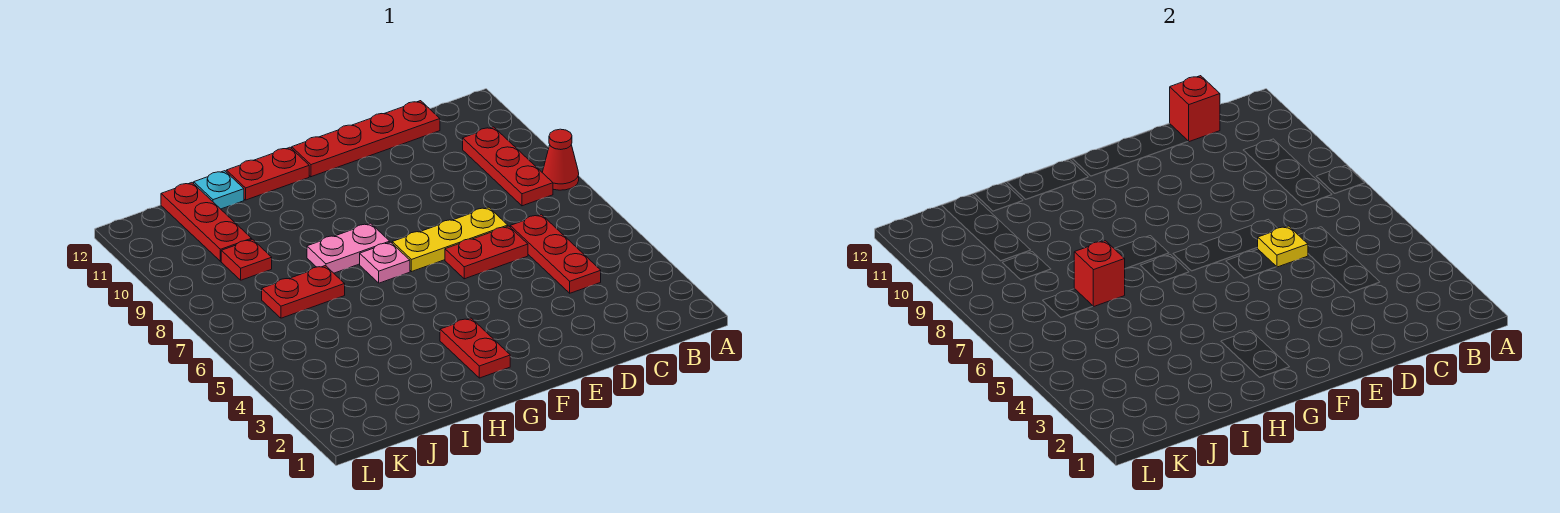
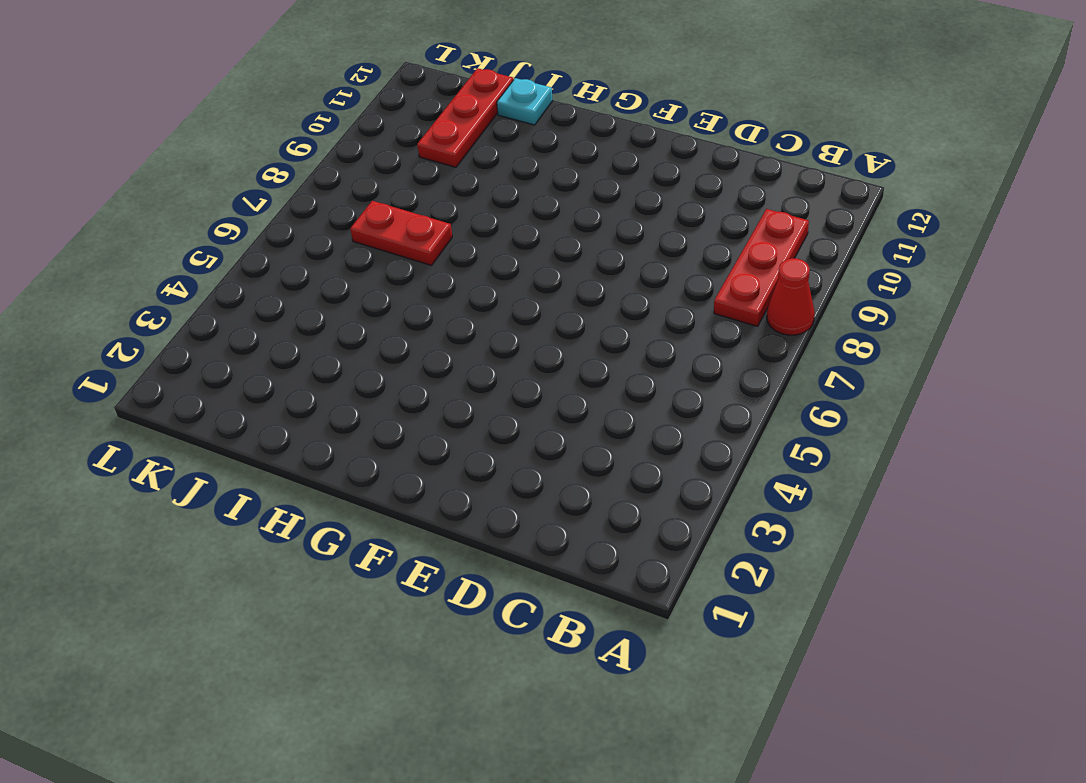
none -> red plate C4:C6 level 1
none -> red plate C12:F12 level 1
none -> red plate D6:E6 level 1

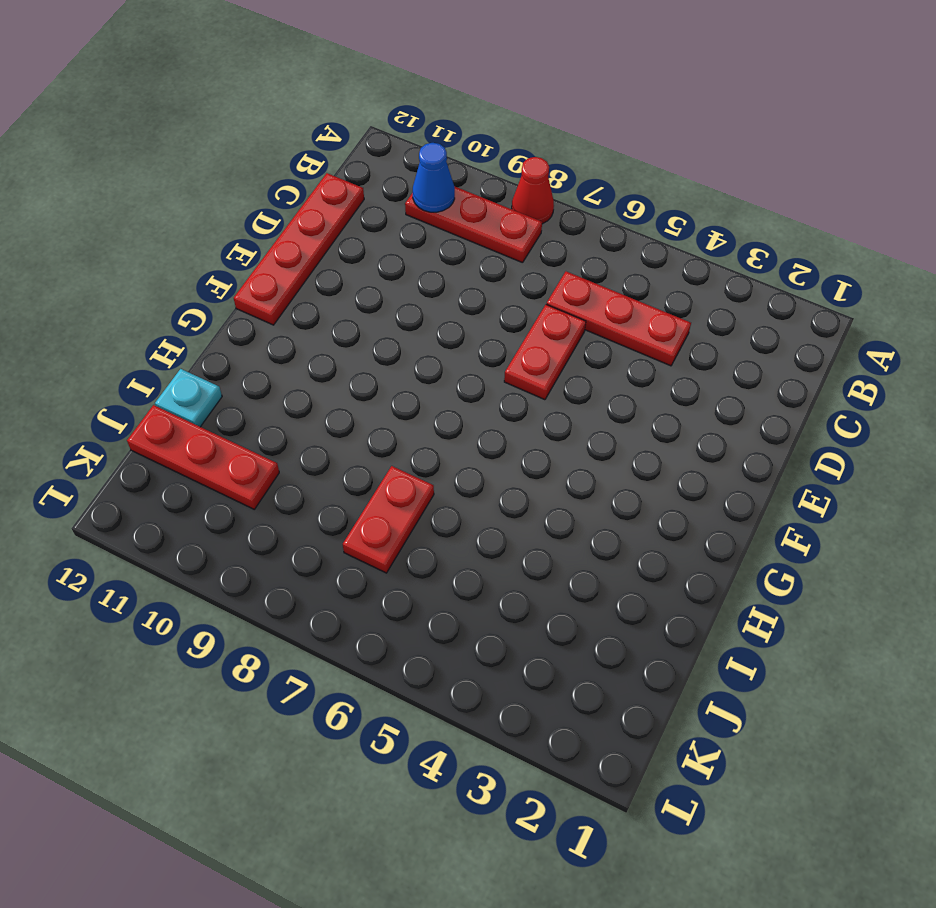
blue cone B10 level 2 -> none
none -> yellow plate D7:F7 level 1
none -> red plate G2:G3 level 1
none -> pink plate G7 level 1

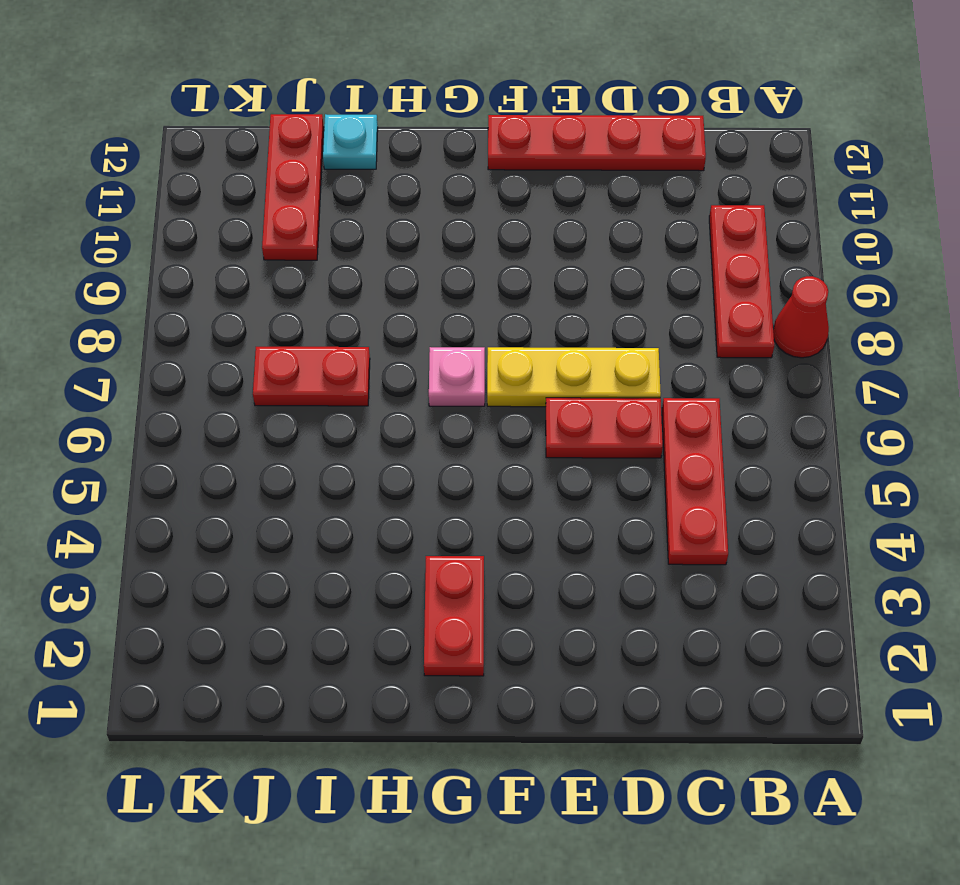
none -> pink plate G8:H8 level 1
none -> red plate G12:H12 level 1
none -> red plate J9 level 1

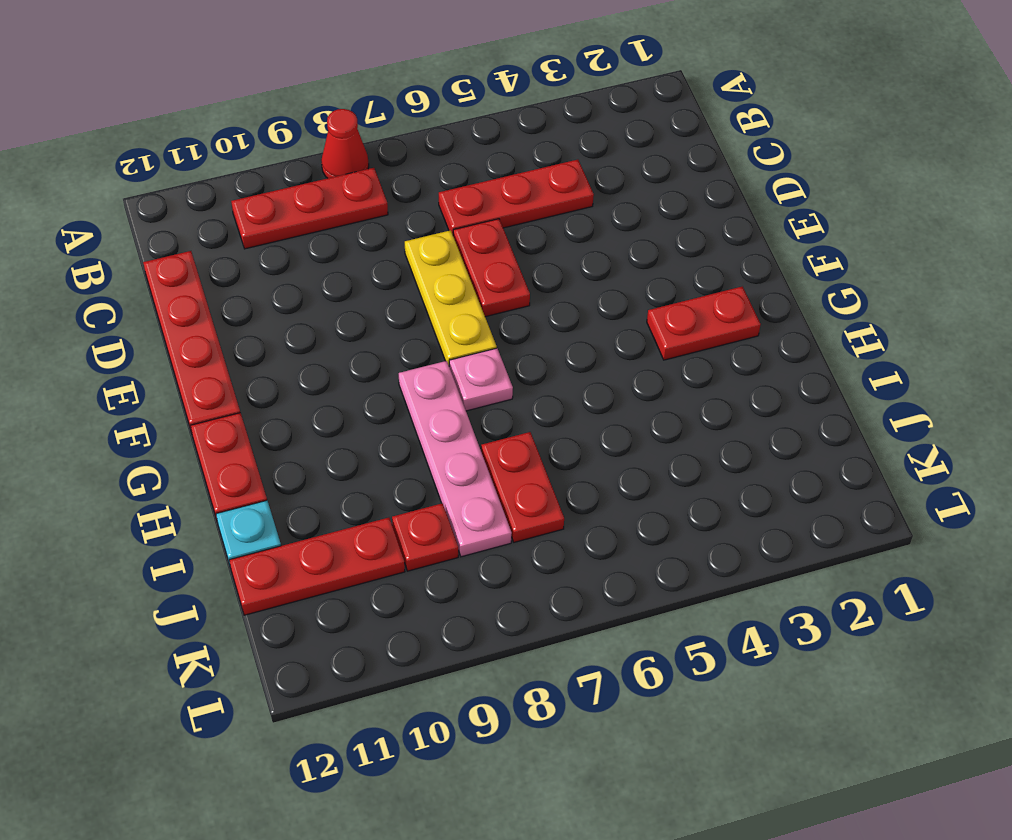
pink plate G8:J8 level 1 -> pink plate G8:H8 level 1
none -> red brick C12 level 2
none -> yellow plate D6 level 2
none -> red brick I7 level 2

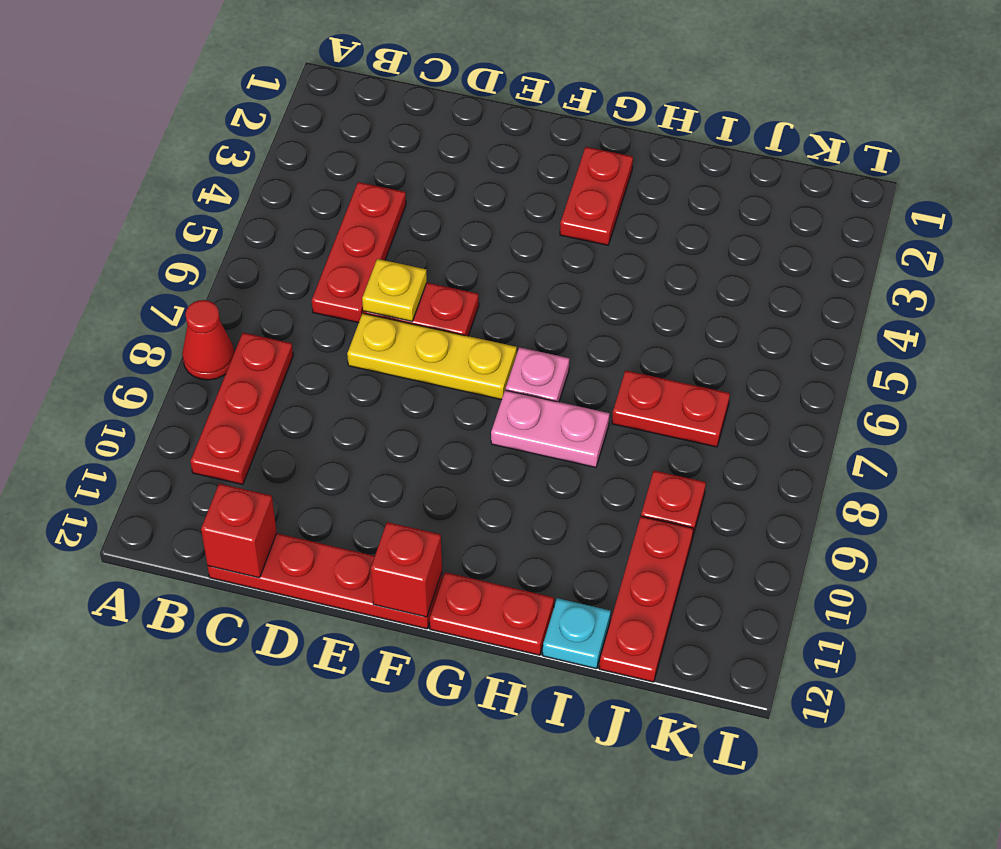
red brick F12 level 2 -> red brick I7 level 2

